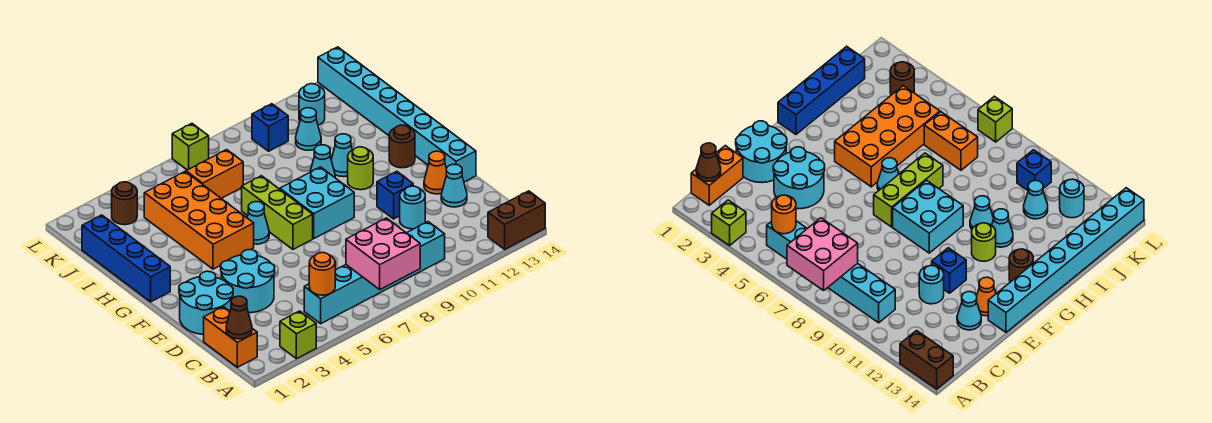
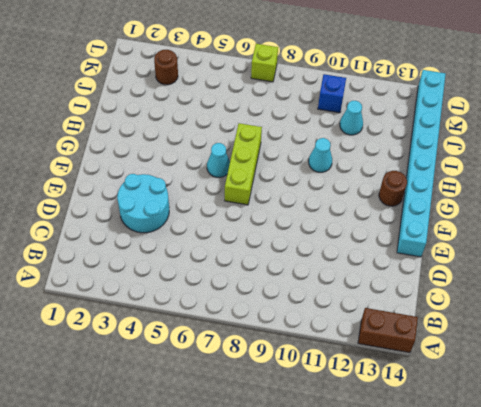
none -> lime brick A3 level 1
none -> orange brick B1:C1 level 1
none -> cyan brick B5:B10 level 1

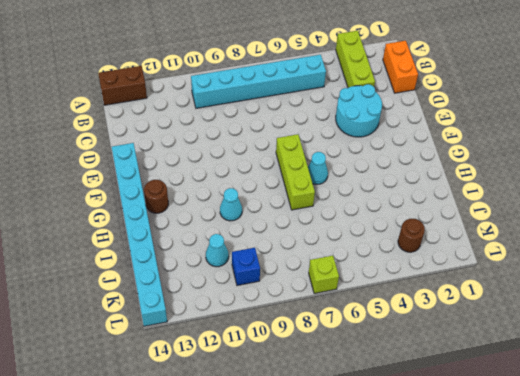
lime brick A3:C3 level 1 -> lime brick A3 level 1
none -> cyan round brick D1:E2 level 1
none -> cyan round brick D11 level 1
none -> cyan cone D13 level 1

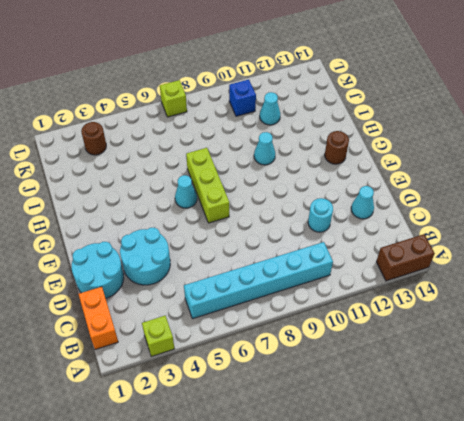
none -> blue brick E11 level 1
none -> orange cone E13 level 1
none -> cyan brick E14:L14 level 1

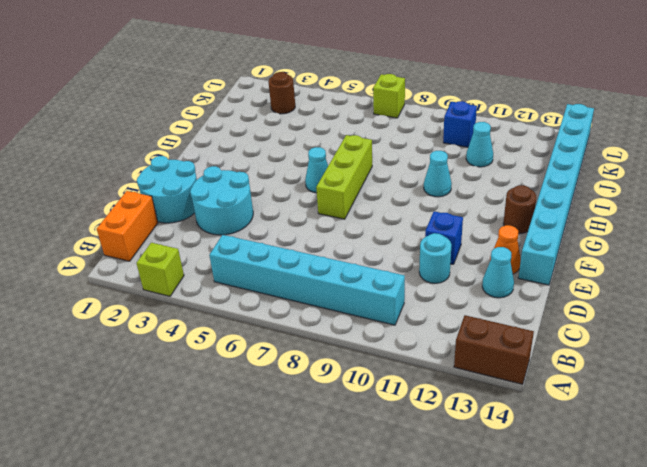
none -> cyan brick F8:G9 level 1
none -> blue brick G1:J1 level 1
none -> orange brick G4:J5 level 1

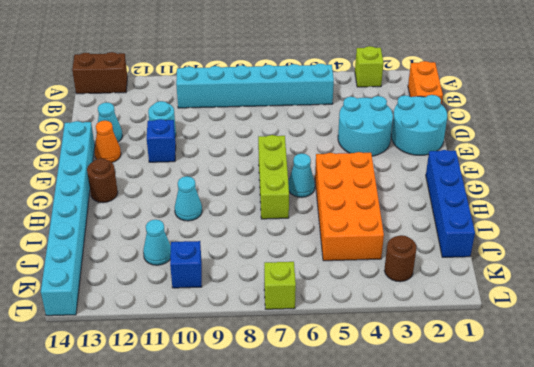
none -> cyan brick F8:G9 level 1
none -> lime round brick G11 level 1
none -> cyan cone H11 level 1

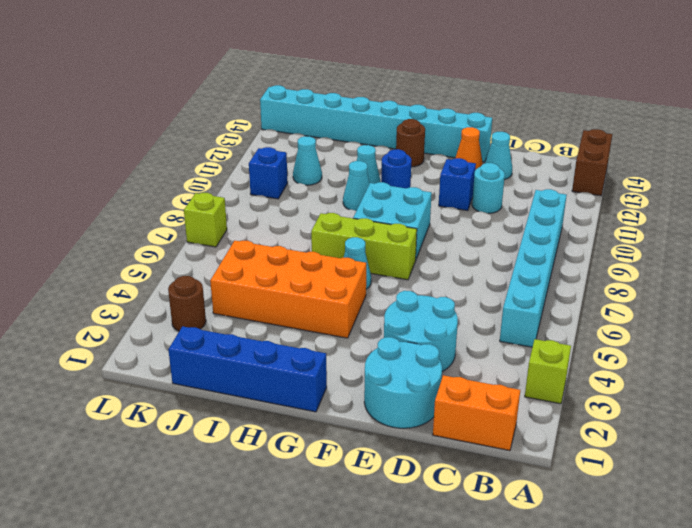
blue round brick G11 level 1 -> lime round brick G11 level 1
none -> orange brick J6:J7 level 1
none -> cyan round brick K12 level 1
none -> pink brick A7:B8 level 2

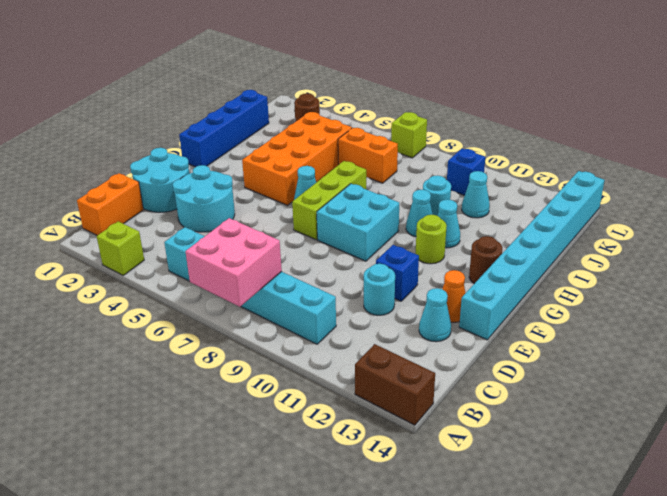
cyan round brick I10 level 1 -> cyan round brick K12 level 1
none -> brown cone B1 level 2
none -> orange round brick B5 level 2

